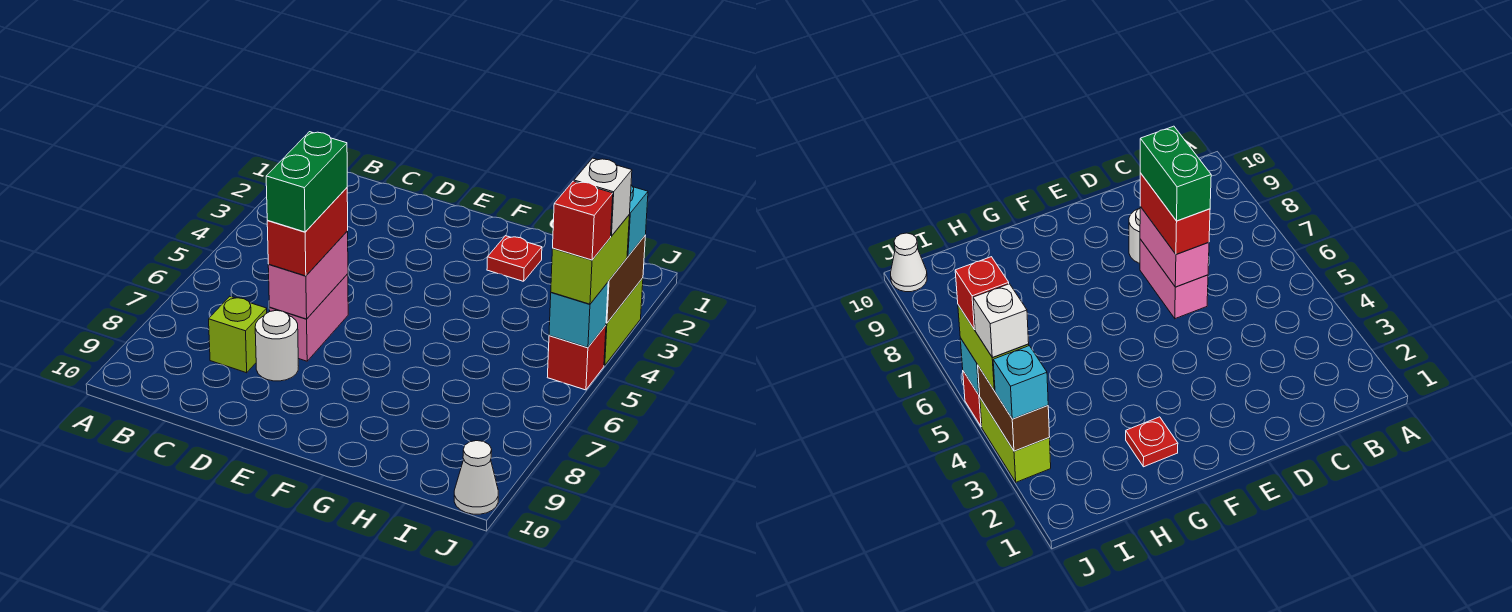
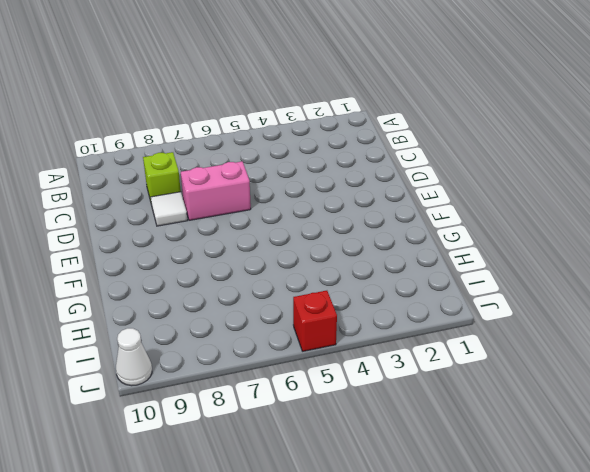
white tile D8 level 1 -> white round brick D8 level 1
none -> red plate G2 level 1
none -> lime brick J3:J4 level 1
none -> pink brick D6:D7 level 2

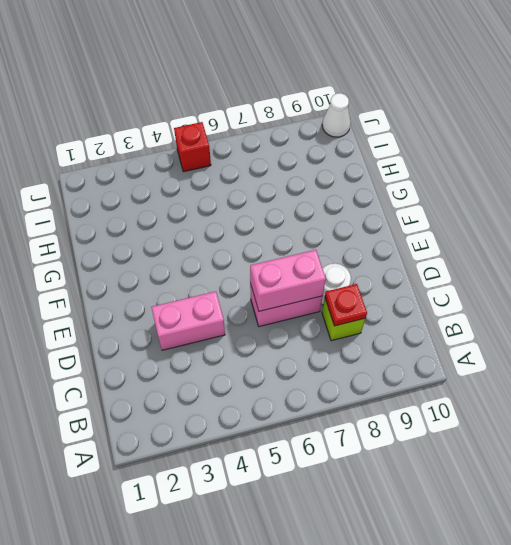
red plate C8 level 2 -> red plate G2 level 1
pink brick D3:D4 level 1 -> none
none -> lime brick J3:J4 level 1
none -> brown brick J3:J4 level 2
none -> cyan brick J5 level 2

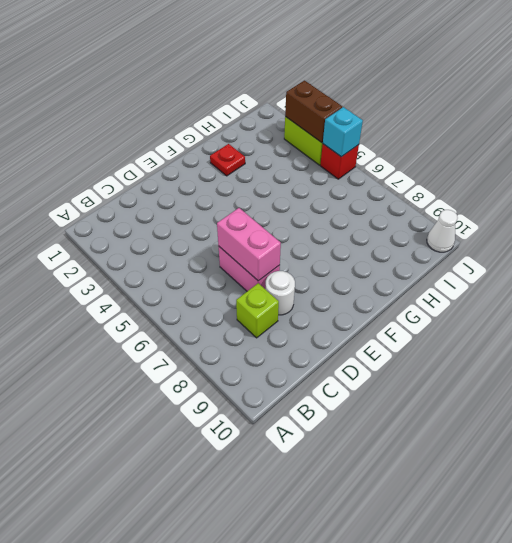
none -> red brick D6:D7 level 3
none -> cyan brick J3 level 3
none -> lime brick J4:J5 level 3

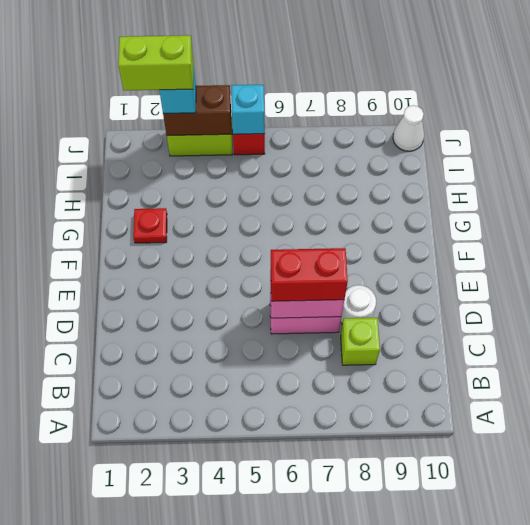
lime brick J2:J3 level 4 -> lime brick J4:J5 level 3
none -> green brick D6:D7 level 4
none -> white brick J4 level 4
none -> red brick J5 level 4

